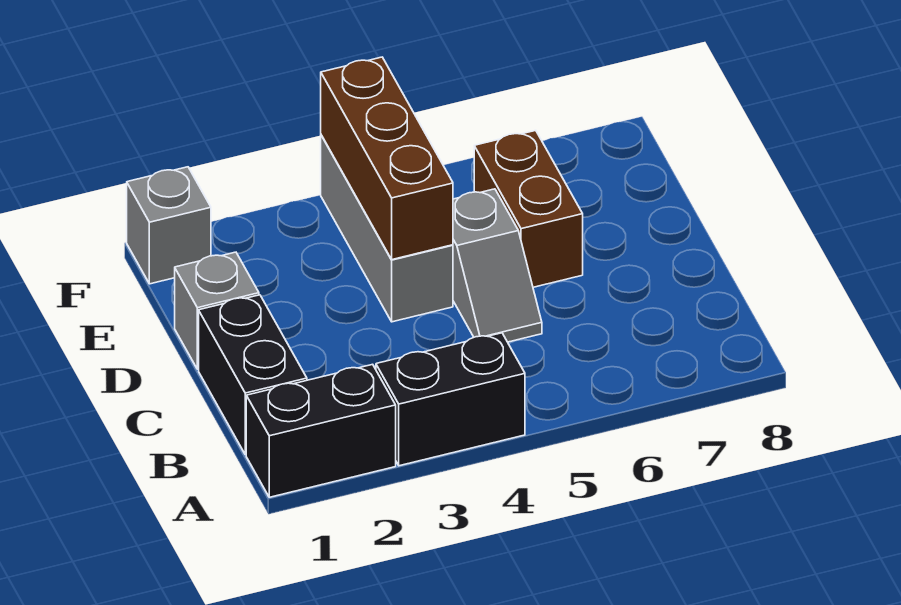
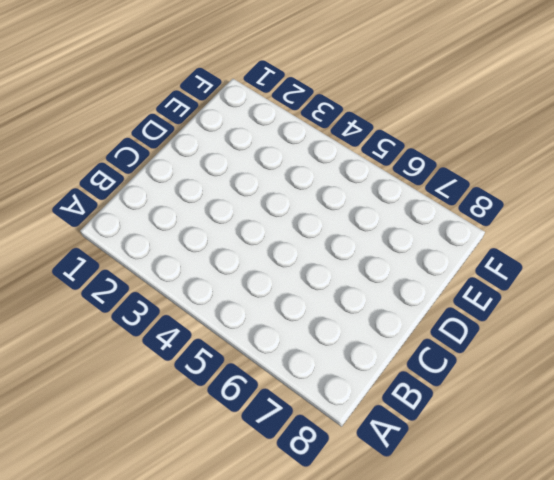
none -> black brick A1:A2 level 1
none -> black brick A3:A4 level 1

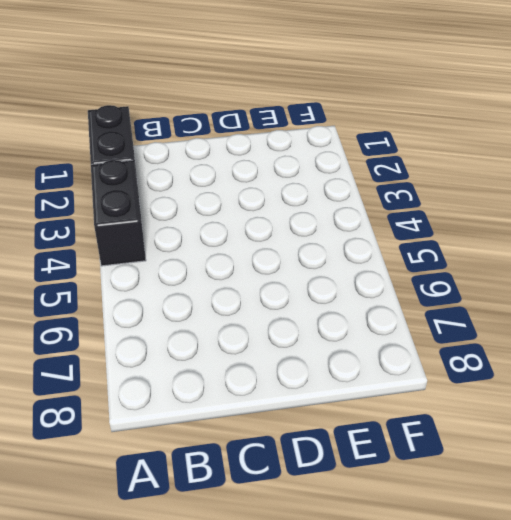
none -> black brick B1:C1 level 1
none -> grey slope C5:D5 level 1 top D

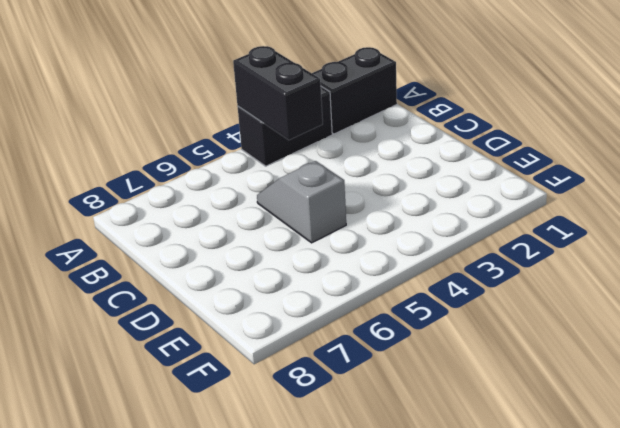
black brick A4:B4 level 2 -> black brick B1:C1 level 1
none -> grey brick D1 level 1
none -> grey brick D4:F4 level 1

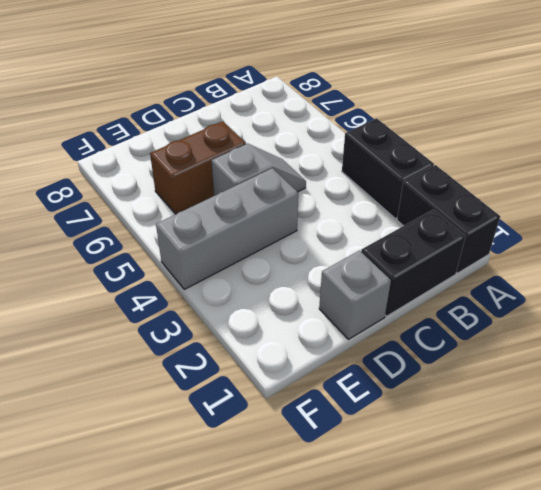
none -> grey brick F1 level 1
none -> brown brick D4:F4 level 2

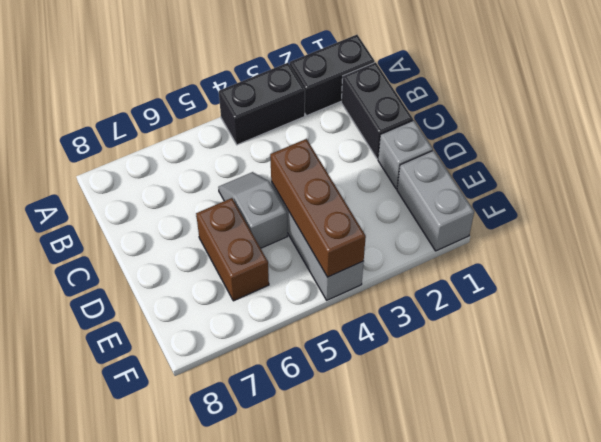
grey brick E1:F1 level 1 -> grey brick F1 level 1

